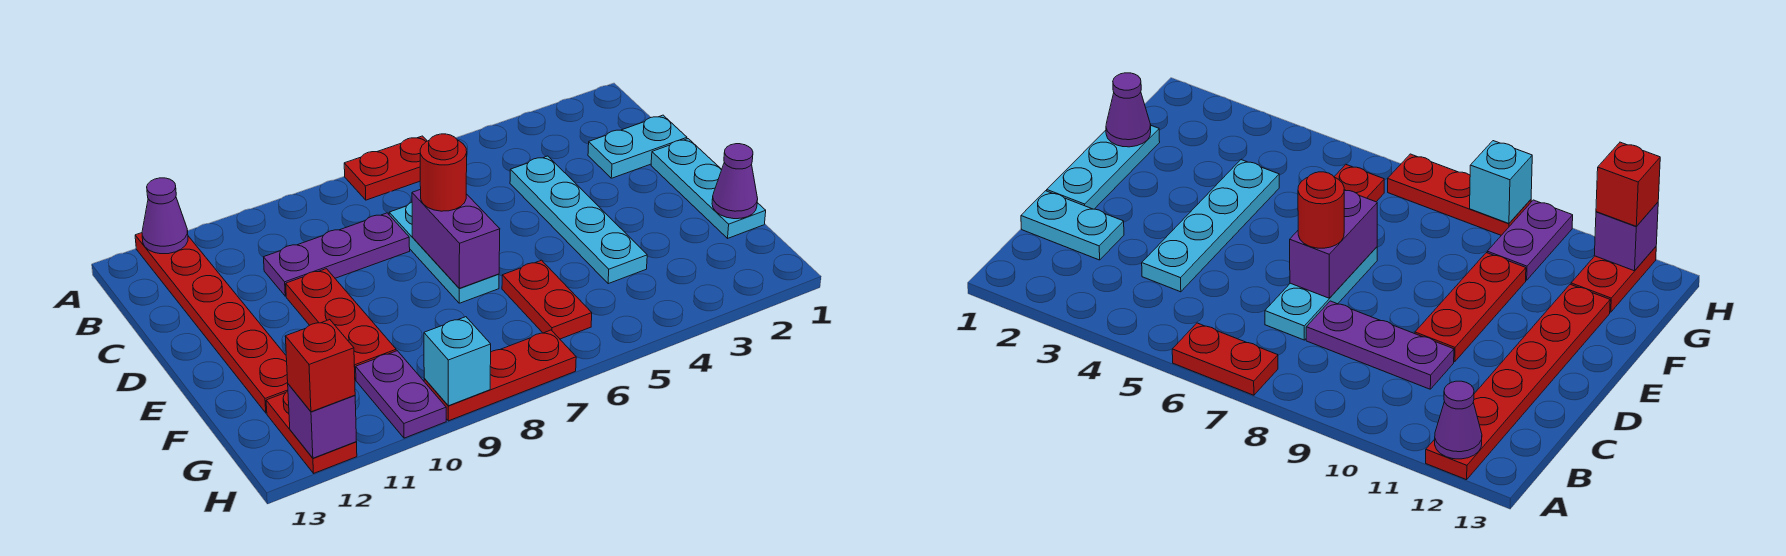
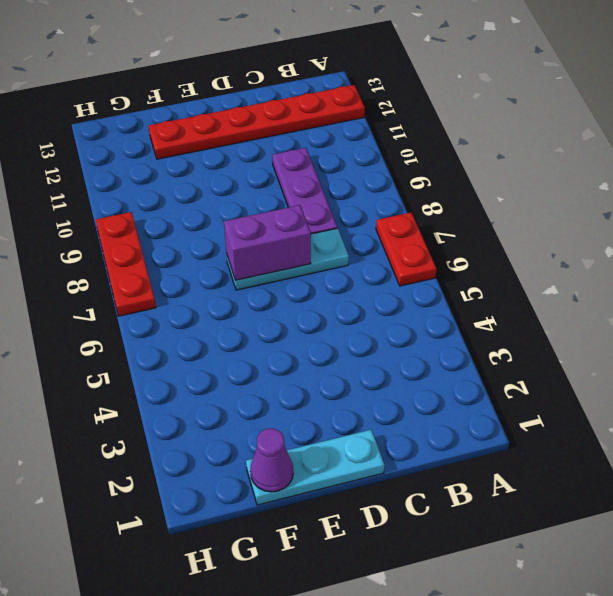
none -> cyan plate C1:C2 level 1
none -> cyan plate C4:F4 level 1
none -> red plate D10:F10 level 1

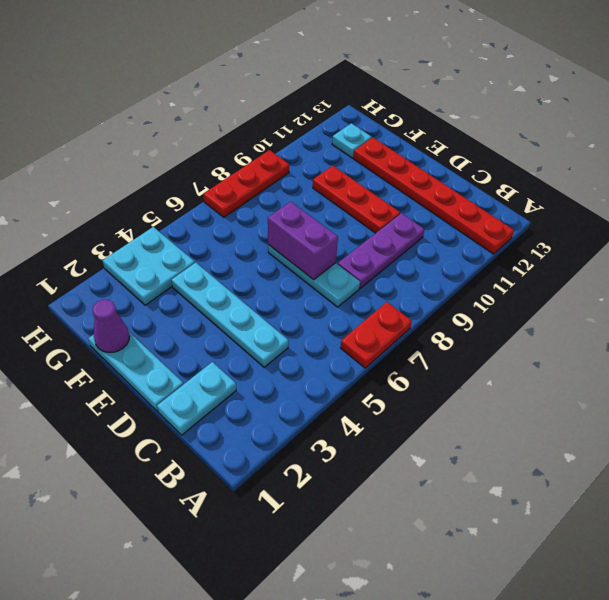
cyan plate G3:H4 level 1 -> none
cyan plate G12 level 1 -> red plate G12:H12 level 1
none -> red plate F6:G6 level 1
none -> purple plate G10:H10 level 1
none -> purple cone A12 level 2

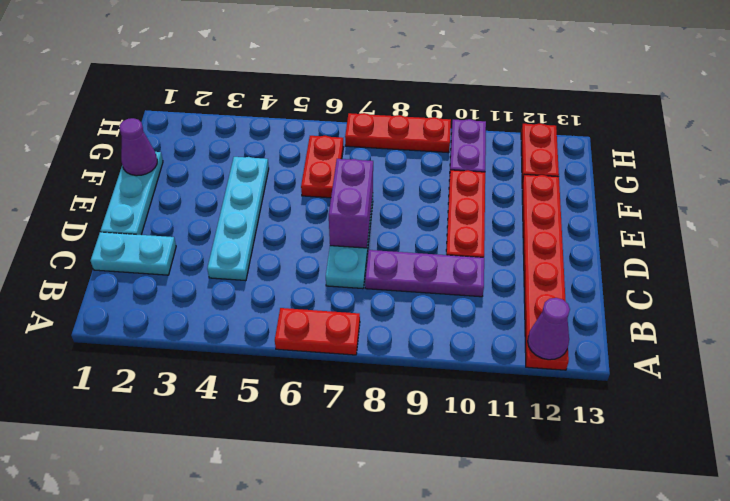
none -> cyan brick H9 level 2
none -> purple brick H12 level 2
none -> red round brick D7 level 3

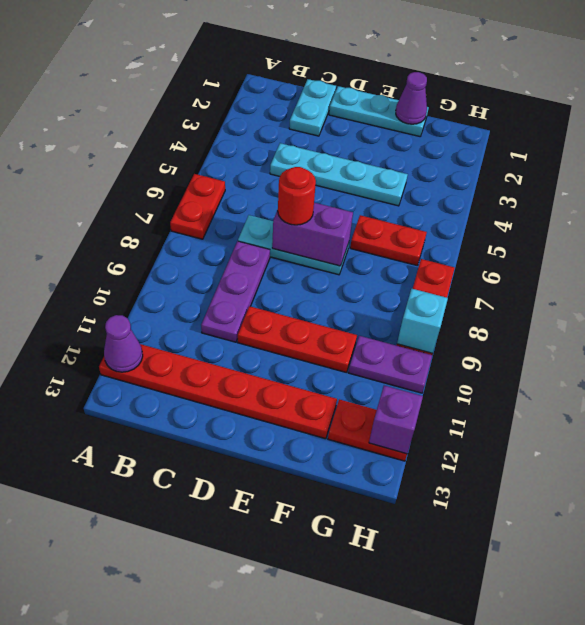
none -> red brick H12 level 3

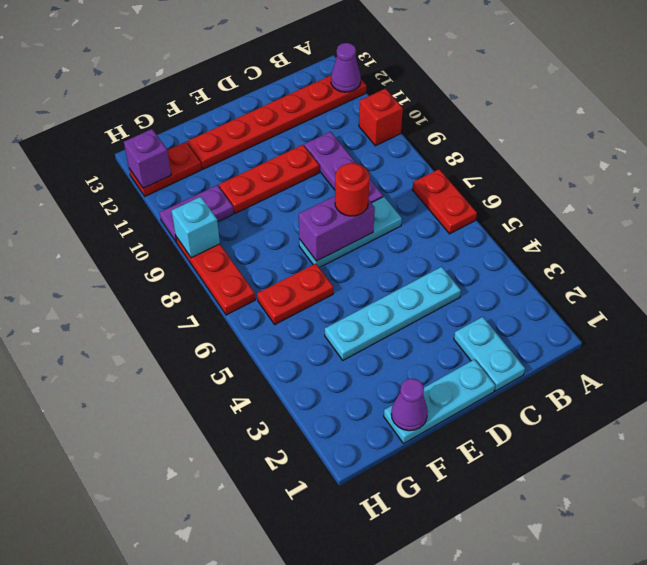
red brick A10 level 1 -> red brick H12 level 3

